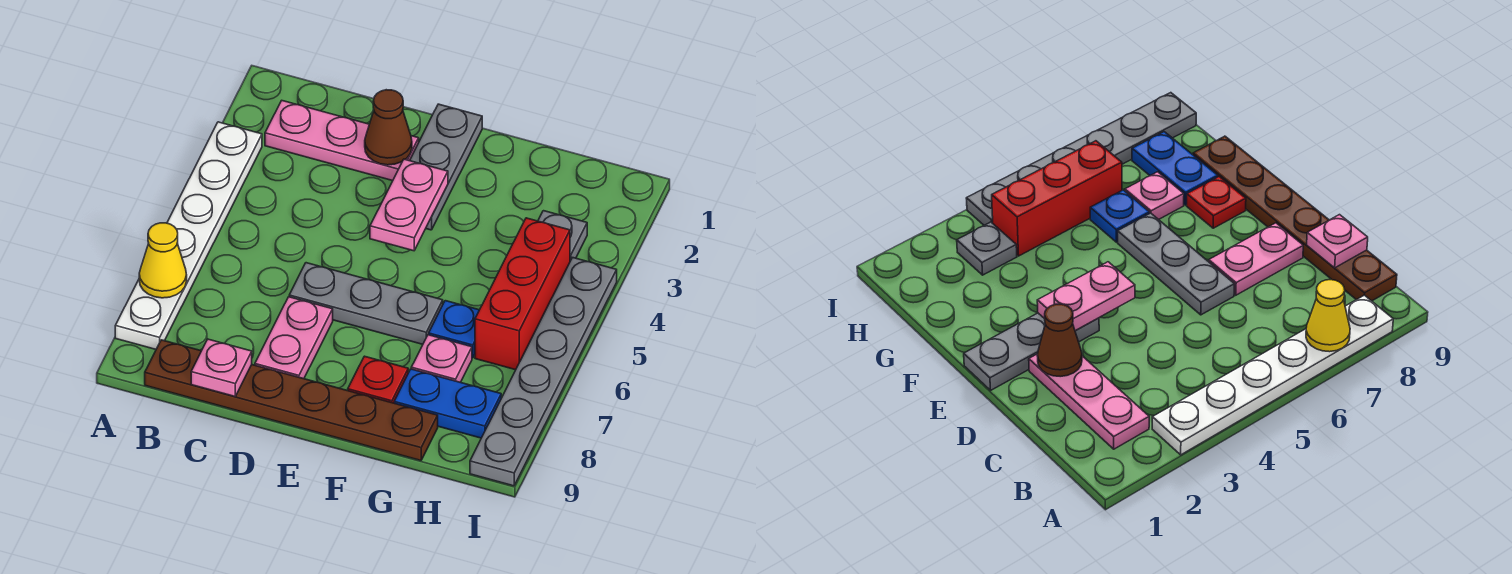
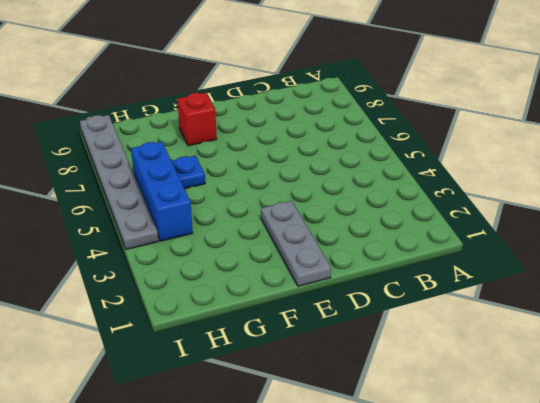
red brick F8 level 1 -> red plate F8 level 1
blue brick H4:H6 level 1 -> red brick H4:H6 level 1
none -> white plate A3:A8 level 1
none -> pink plate B2:D2 level 1
none -> brown plate B9:G9 level 1

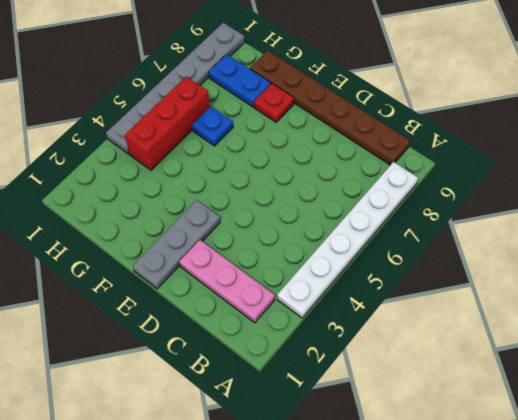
none -> grey plate D6:F6 level 1
none -> pink plate D7:D8 level 1
none -> pink plate G7 level 1

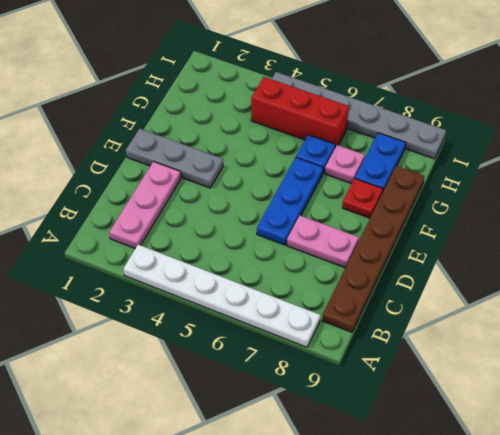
blue plate D6:F6 level 1 -> grey plate D6:F6 level 1
none -> grey plate H3 level 1
none -> yellow cone A7 level 2
none -> pink plate C9 level 2

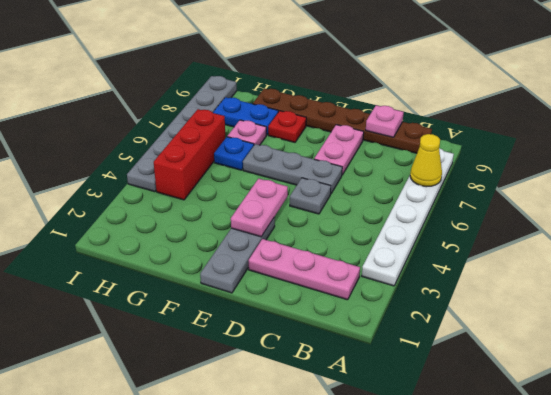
grey plate D5 level 1 -> grey plate H3 level 1
none -> brown cone D2 level 2

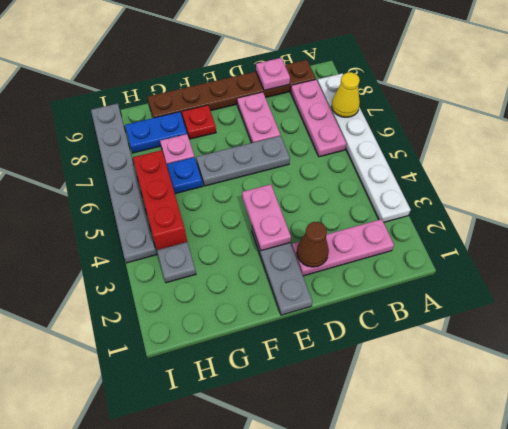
pink plate B6:B8 level 1 -> none

